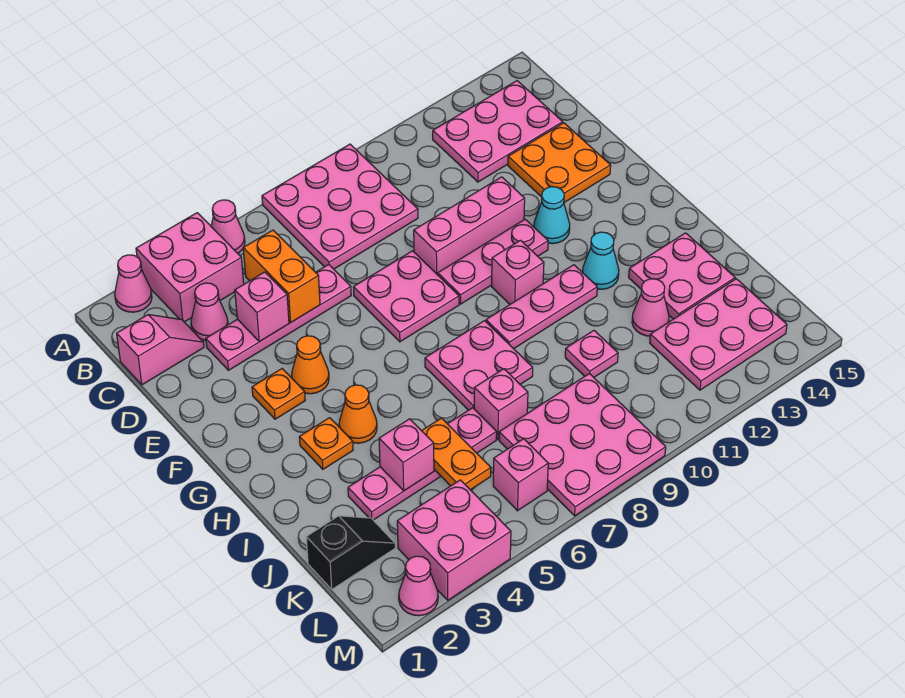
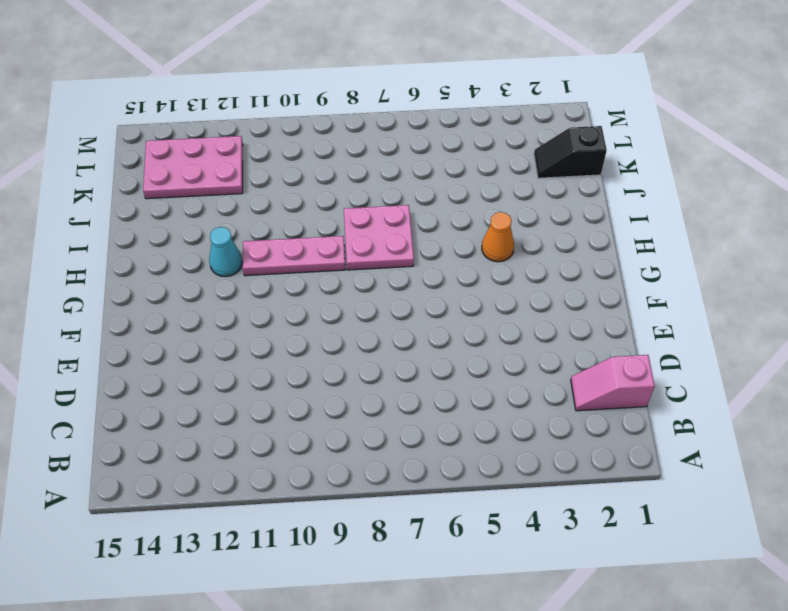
none -> pink cone A2 level 1
none -> pink brick A3:B4 level 1
none -> pink cone A5 level 1
none -> pink plate A7:C9 level 1

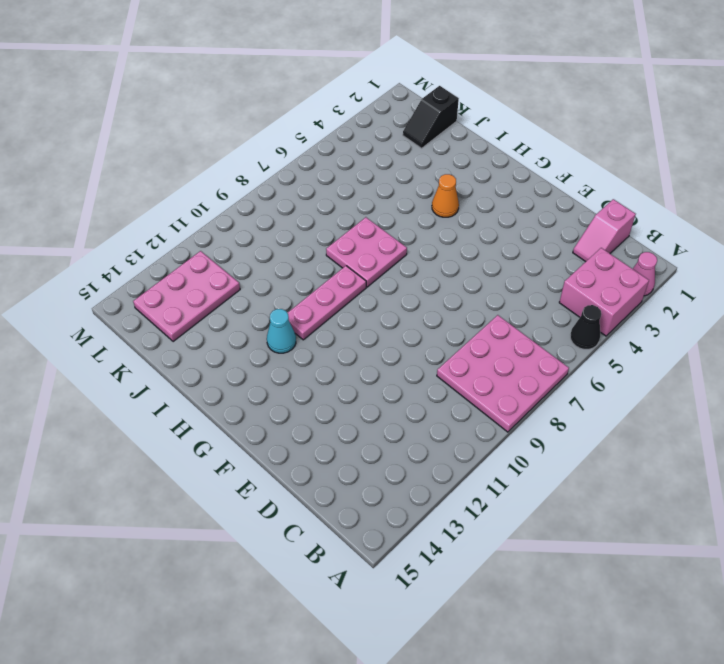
black cone A5 level 1 -> pink cone A5 level 1
none -> pink plate B12:C14 level 1
none -> pink cone C3 level 1
none -> pink plate D3:D6 level 1
none -> orange plate D13:E14 level 1

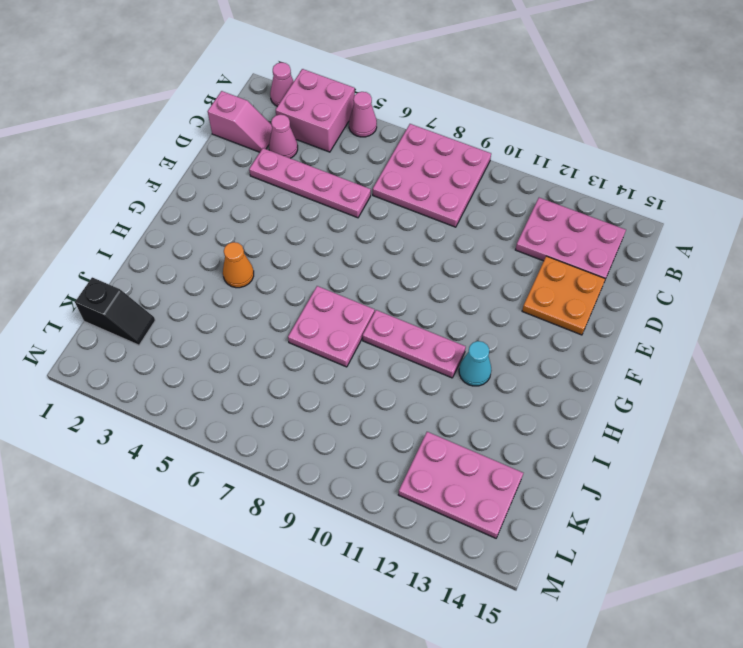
none -> pink plate E7:F8 level 1
none -> pink brick E9:E11 level 1
none -> orange plate F3 level 1
none -> orange cone F4 level 1

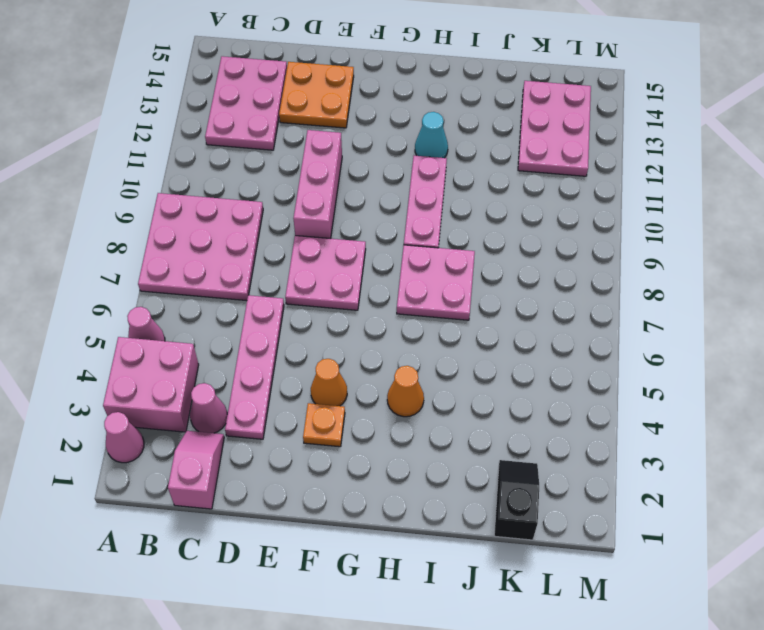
none -> pink plate F9:F11 level 1
none -> cyan cone F12 level 1
none -> pink brick G10 level 1
none -> orange plate H3 level 1

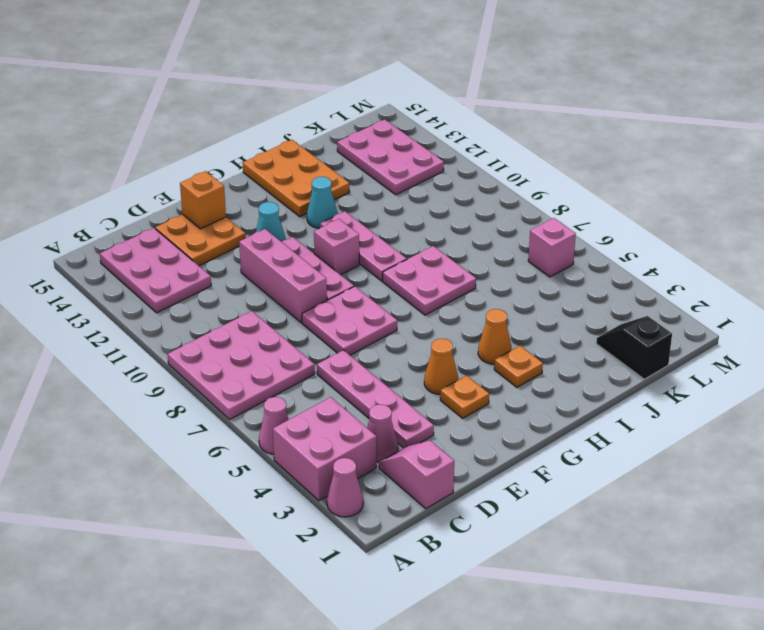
orange brick E14 level 2 -> none
orange plate H13:I15 level 1 -> pink plate I13:J14 level 1
none -> pink plate J3:J6 level 1
none -> pink brick J7 level 1
none -> pink plate J10 level 1
none -> pink cone J12 level 1

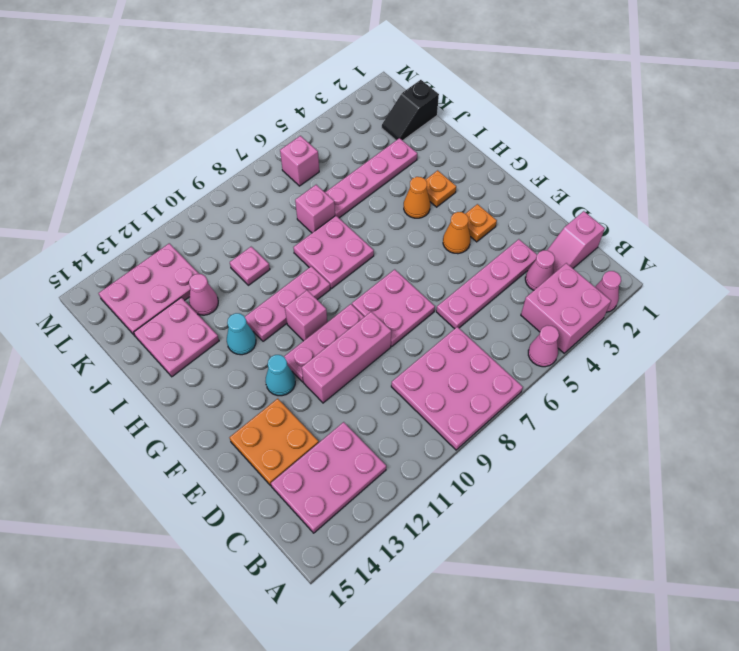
none -> pink plate K7:M9 level 1
none -> pink brick L3:M4 level 1
none -> pink cone M2 level 1
none -> orange brick C5:D5 level 2

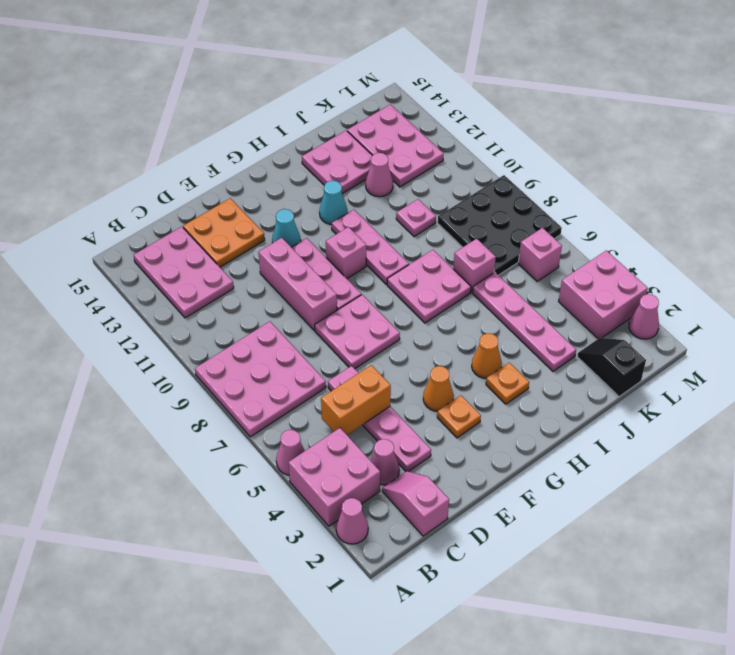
black plate K7:M9 level 1 -> pink plate K7:M9 level 1
none -> pink brick D4 level 2
none -> pink brick J4 level 2
none -> orange plate J5:K5 level 2

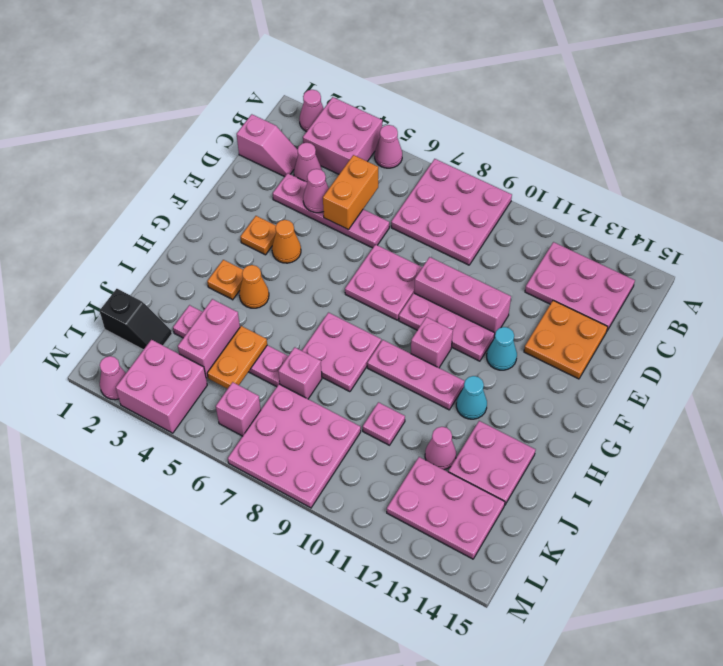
pink cone D4 level 2 -> pink brick D4 level 2
pink brick J4:K4 level 2 -> pink brick J4 level 2

